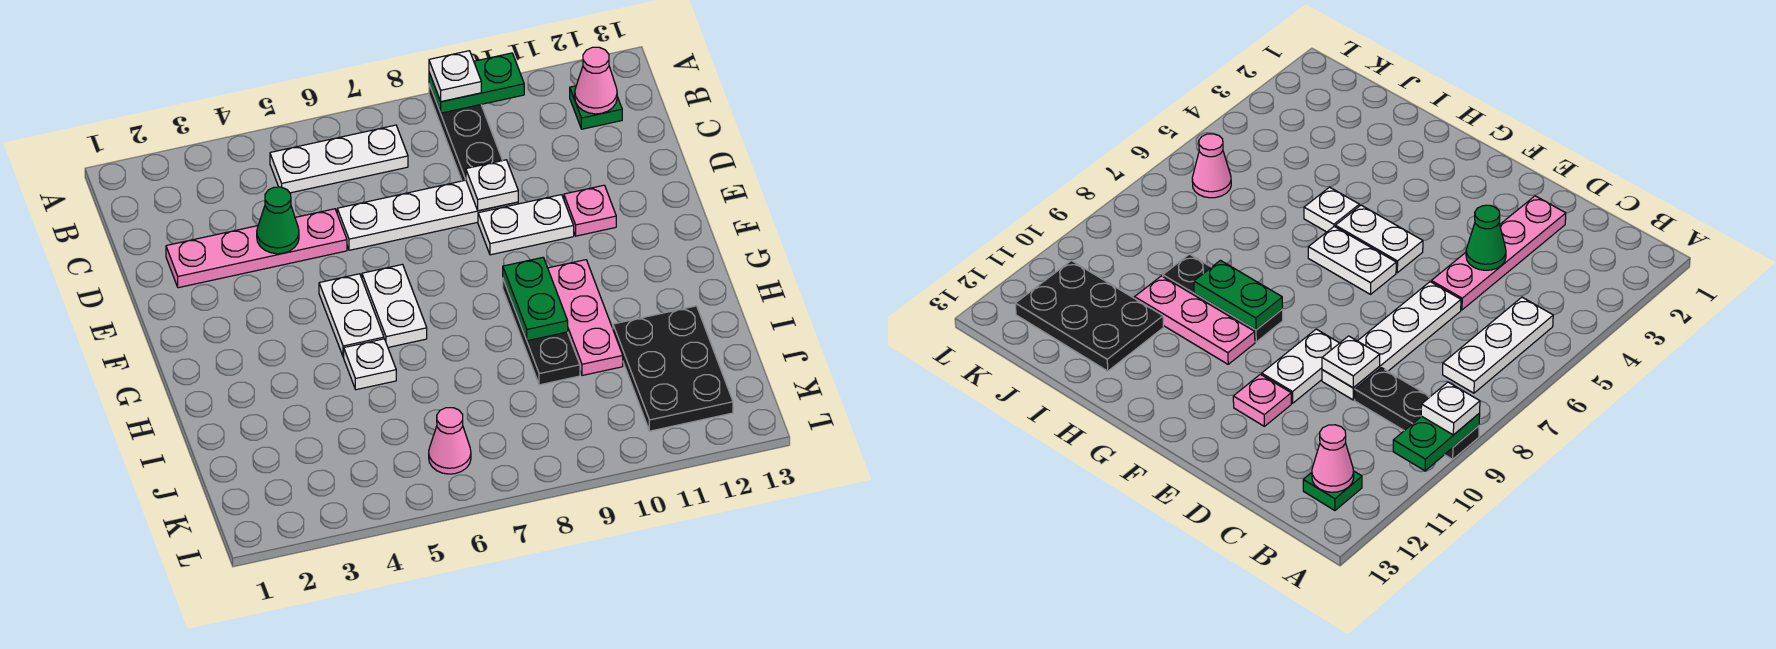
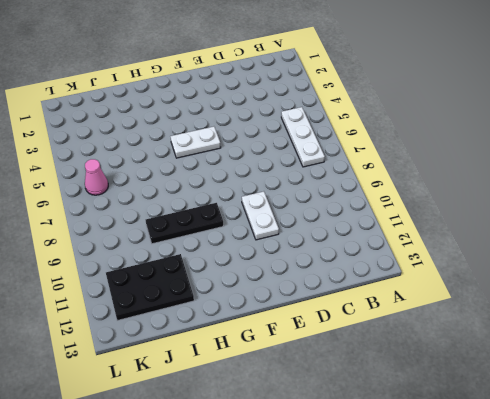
none -> black plate A9:C9 level 1
none -> green plate B12 level 1
none -> pink plate D2:D5 level 1

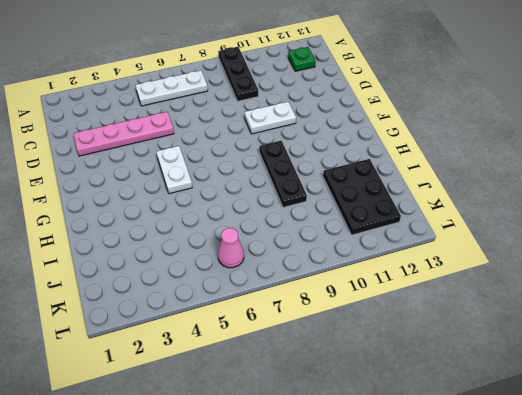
none -> white plate D6:D9 level 1
none -> pink plate E11 level 1
none -> white plate F6:G6 level 1

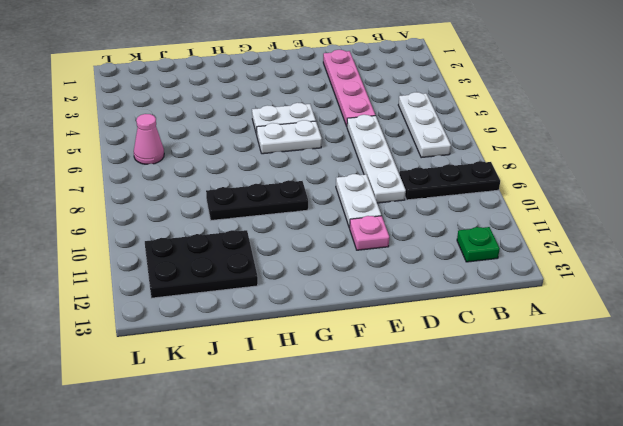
none -> pink plate G10:I10 level 1
none -> white plate H5 level 1
none -> green plate A9:A10 level 2

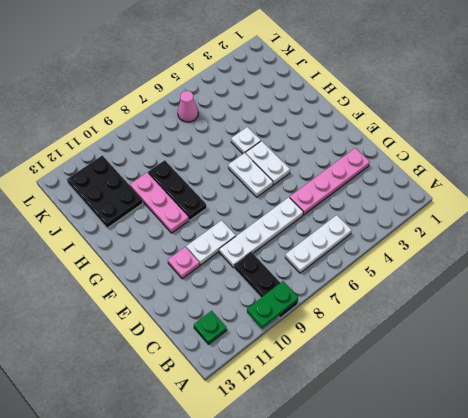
none -> pink cone B12 level 2
none -> green cone D4 level 2
none -> white plate D9 level 2

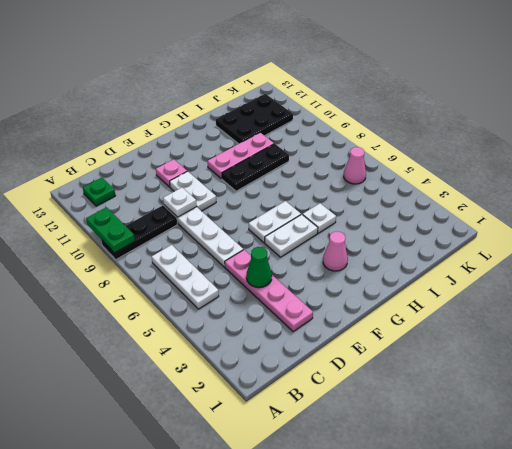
pink cone G3 level 1 -> pink cone B12 level 2
none -> green plate G9:H9 level 2
none -> white plate A9 level 3

